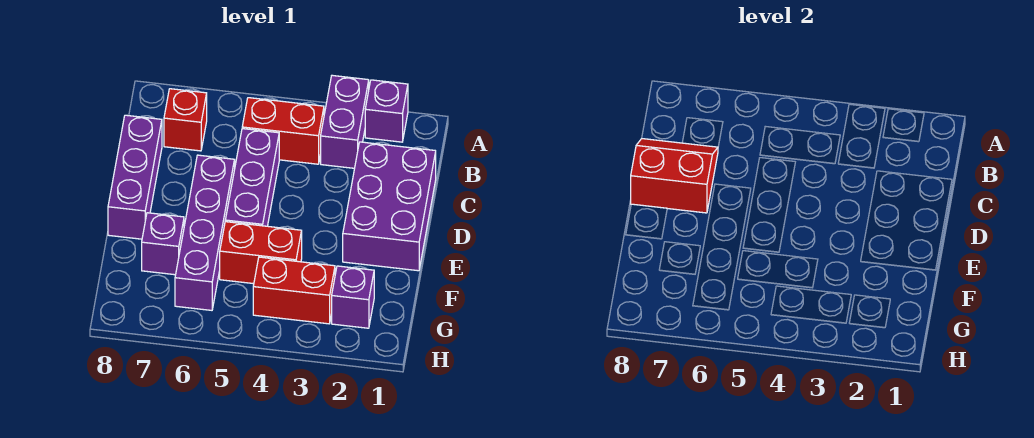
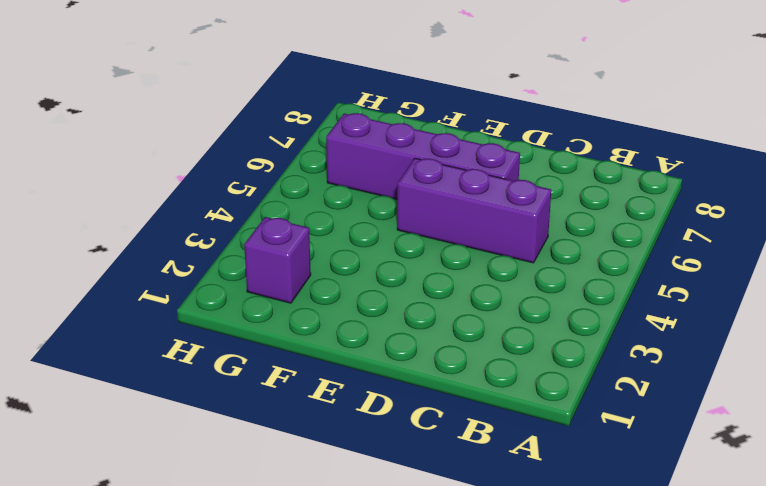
none -> purple brick A2 level 1
none -> purple brick A3:B3 level 1
none -> red brick B4:B5 level 1

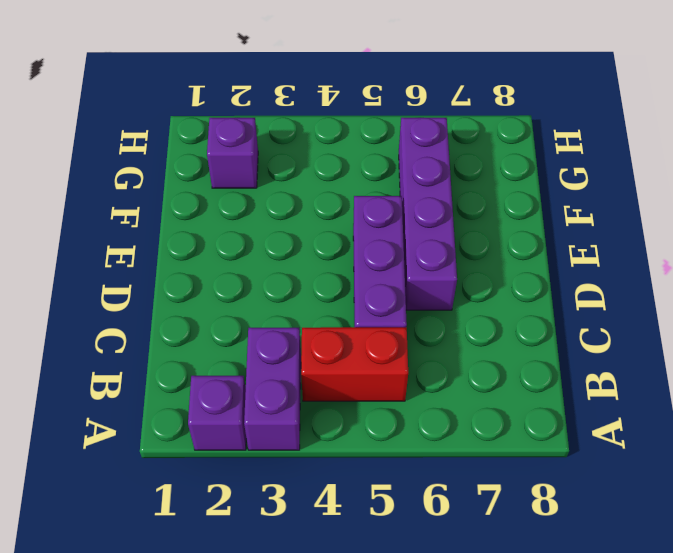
none -> red brick B7 level 1
none -> purple brick C1:E2 level 1
none -> purple brick C8:E8 level 1

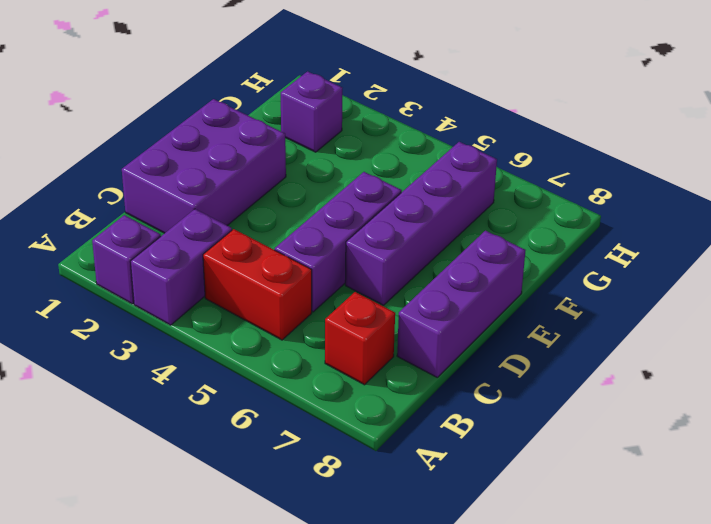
none -> red brick F4:F5 level 1
none -> purple brick F7 level 1
none -> red brick G3:G4 level 1

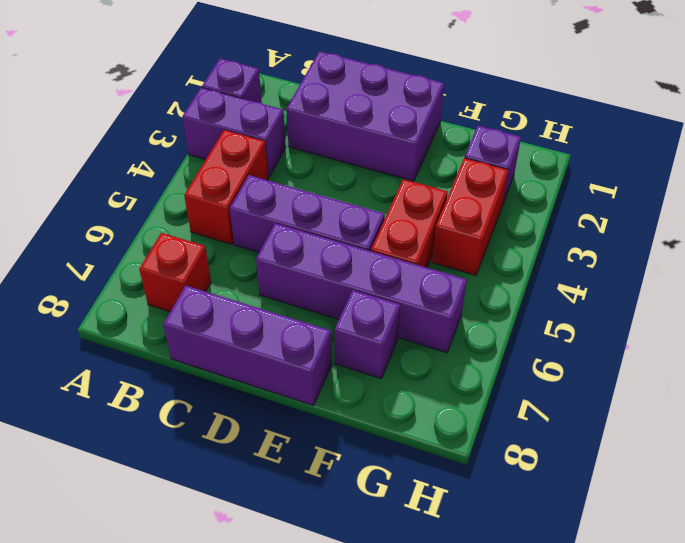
none -> red slope C7:D8 level 2 top D

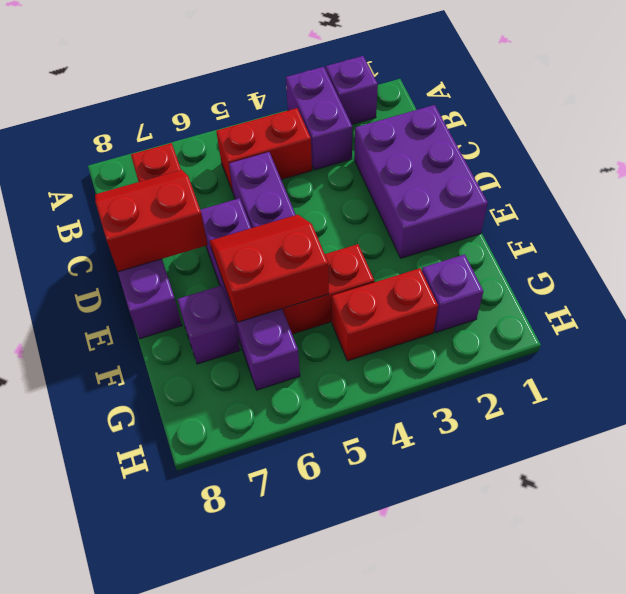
red slope E5:F6 level 2 top F -> none

